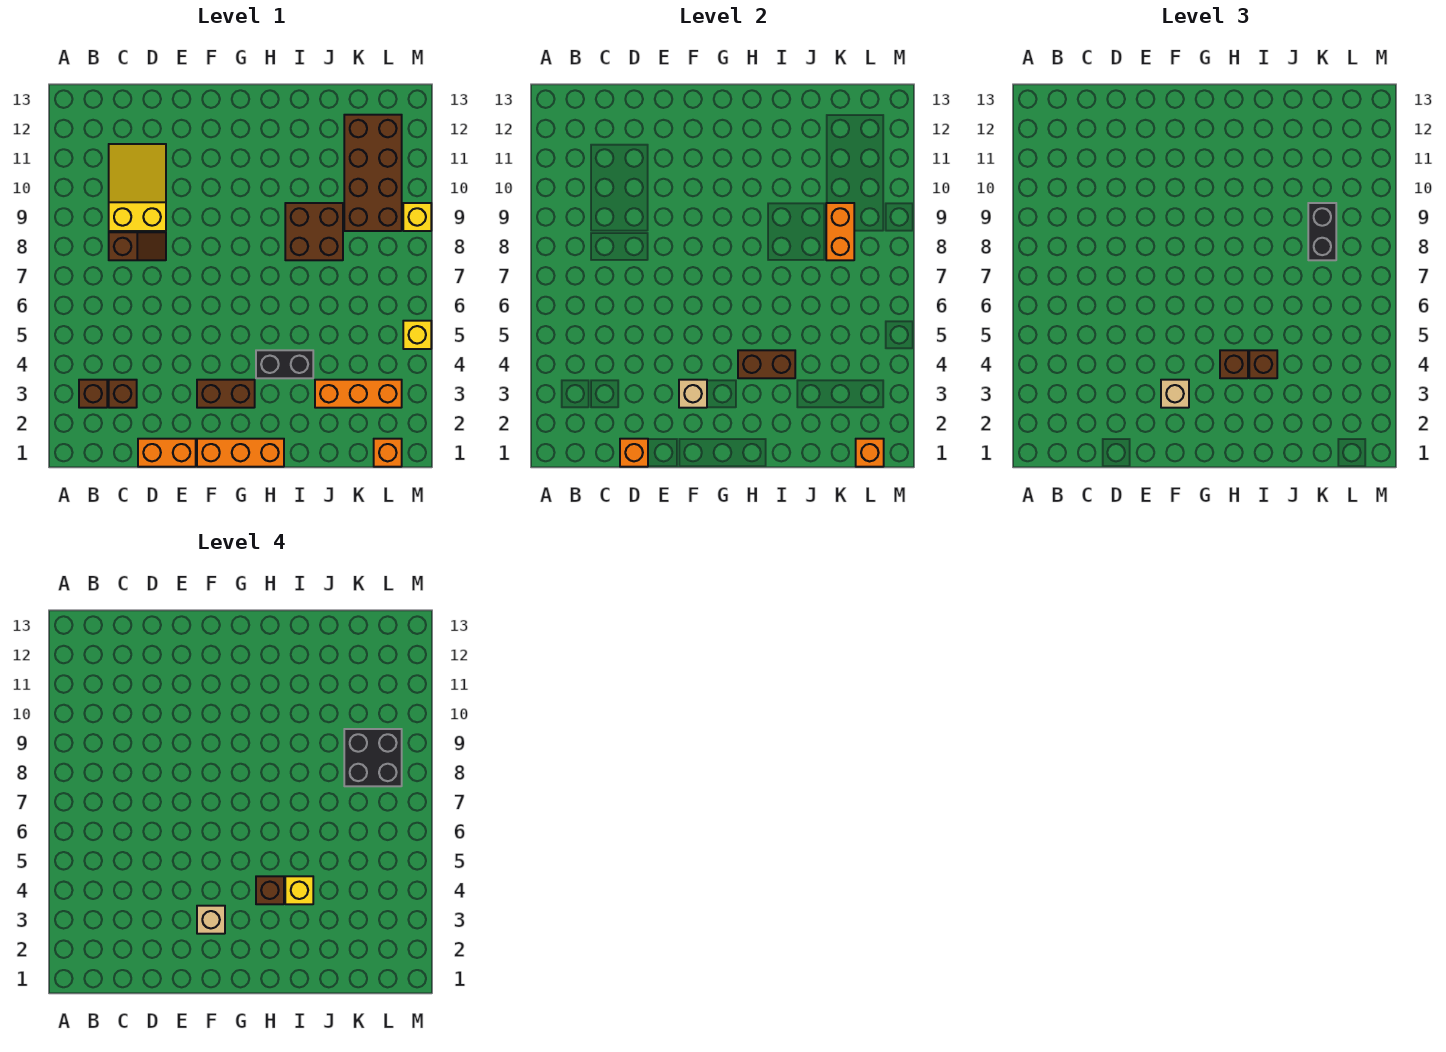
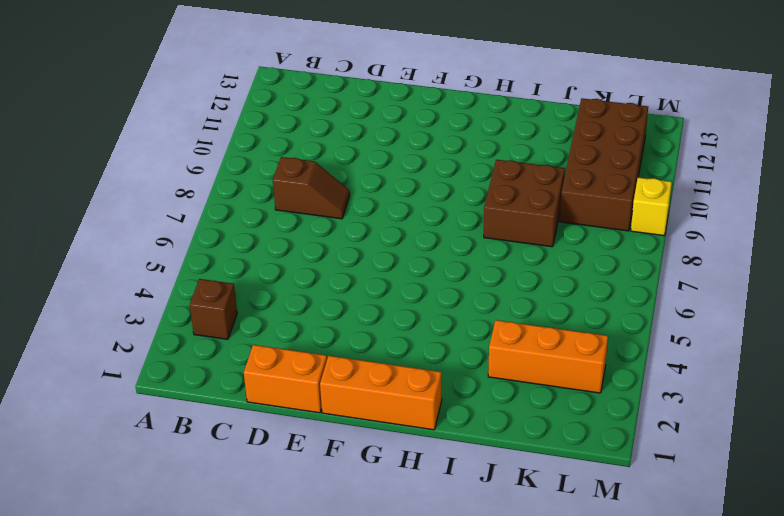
none -> brown brick C3 level 1
none -> yellow slope C9:D11 level 1 top 9
none -> brown brick F3:G3 level 1

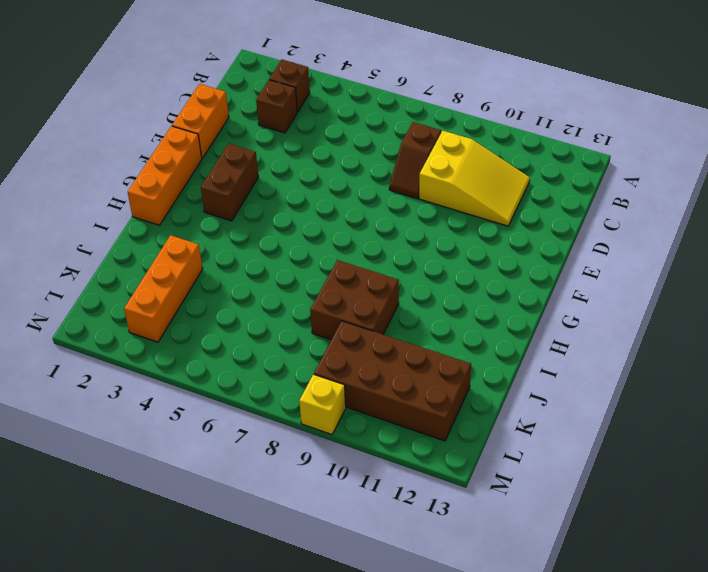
none -> black brick H4:I4 level 1
none -> orange brick L1 level 1
none -> yellow brick M5 level 1

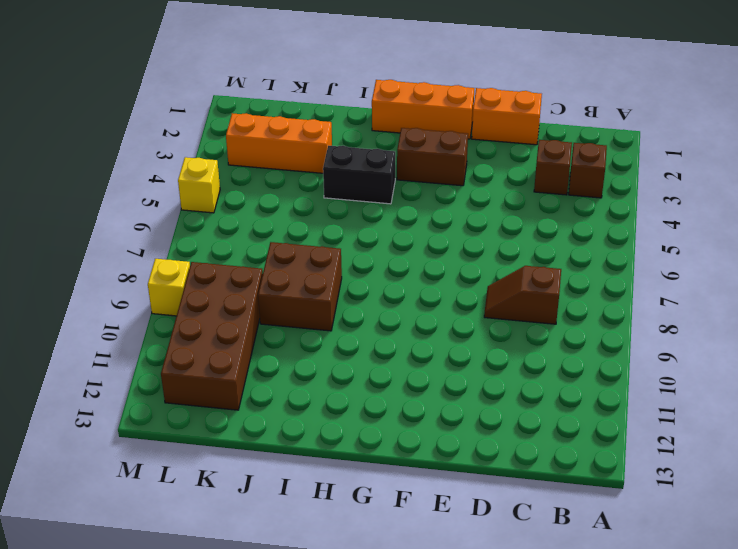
none -> yellow slope C9:D11 level 1 top 9
none -> orange brick L1 level 1
none -> orange brick D1 level 2

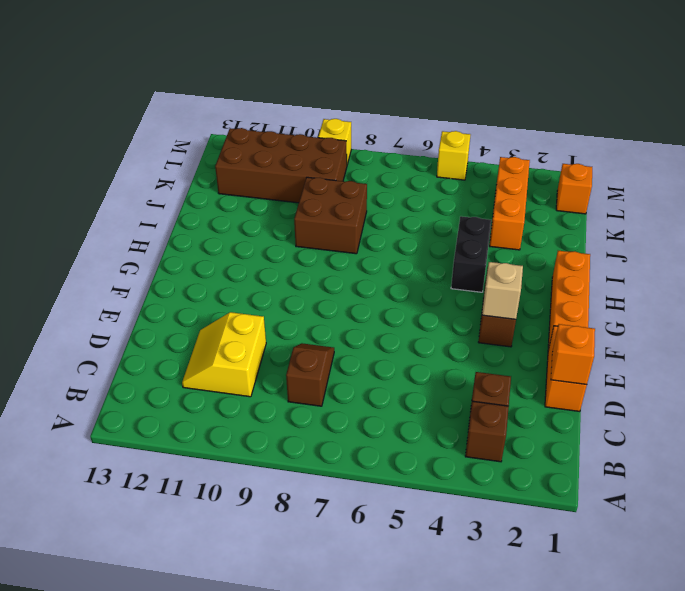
yellow slope C10:D11 level 1 top 10 -> yellow slope C9:D11 level 1 top 9
none -> brown brick H4:I4 level 2
none -> orange brick K8:K9 level 2
none -> orange brick L1 level 2

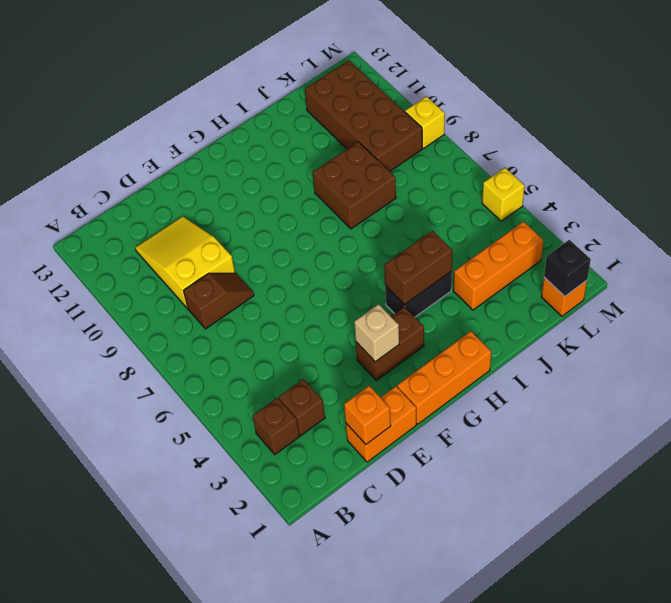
black brick L1 level 2 -> orange brick L1 level 2
none -> orange brick K8:K9 level 2
none -> tan brick F3 level 3
none -> brown brick H4 level 3

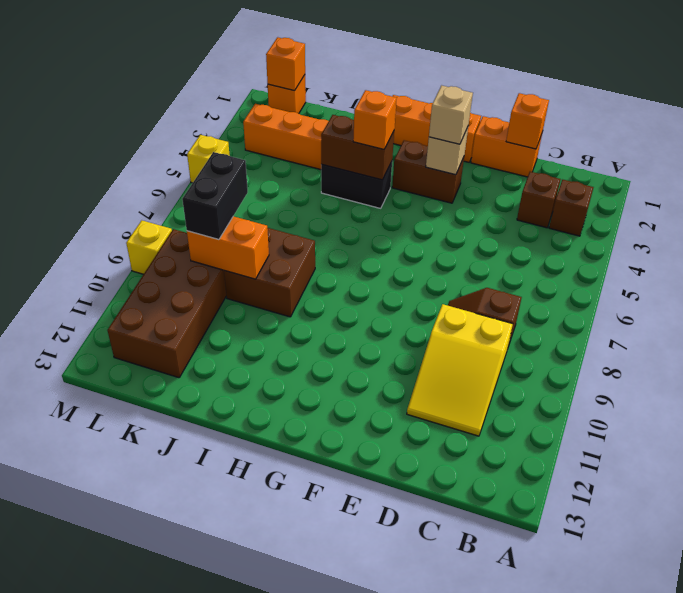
orange brick H4 level 3 -> brown brick H4 level 3
orange brick J9:K9 level 2 -> orange brick K8:K9 level 2
none -> brown brick I4 level 3
none -> tan brick F3 level 4
none -> brown brick H4 level 4

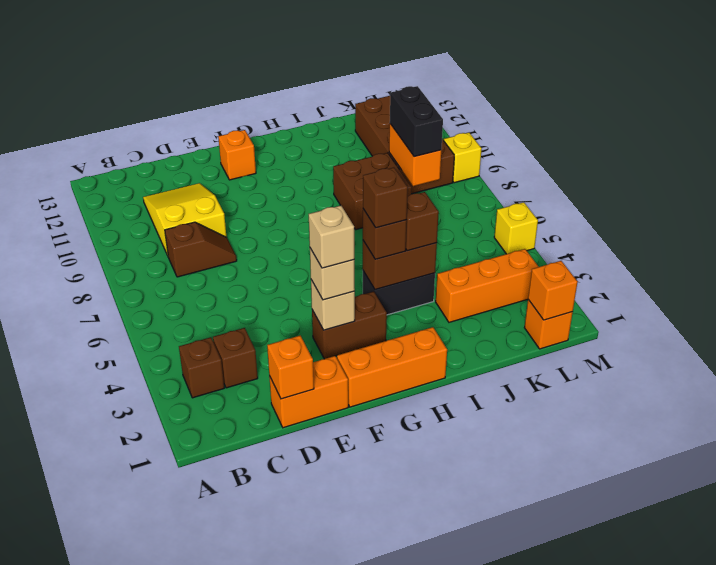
orange brick F12 level 1 -> none
none -> yellow brick I4 level 4
none -> black brick K8:L9 level 4

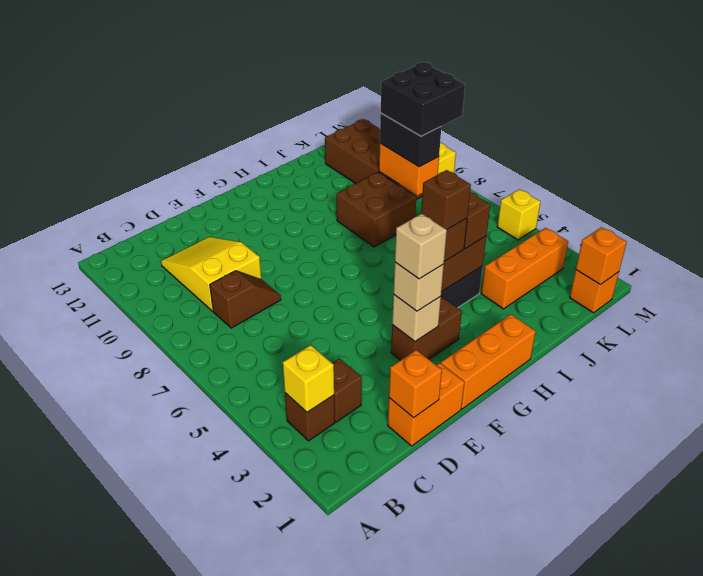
yellow brick B3 level 2 -> yellow brick I4 level 4

